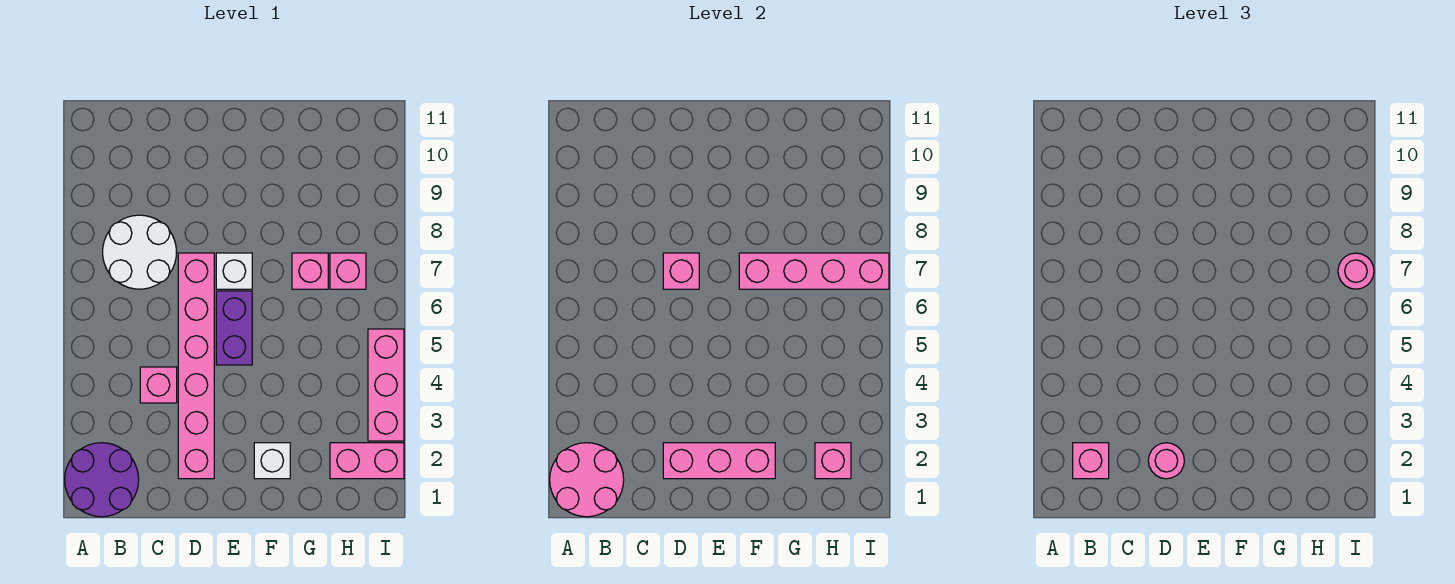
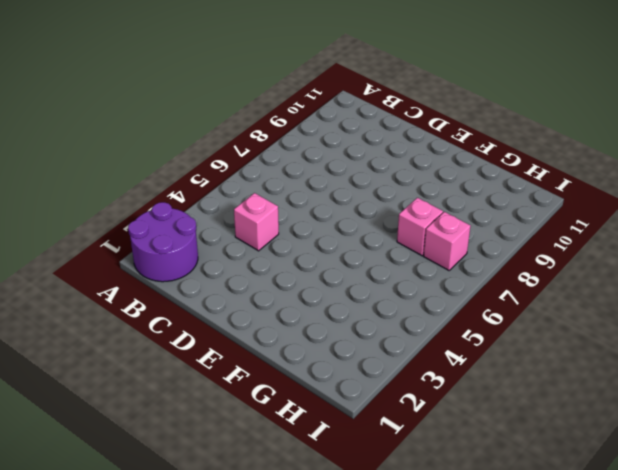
none -> white round brick B7:C8 level 1
none -> pink brick D2:D7 level 1
none -> purple brick E5:E6 level 1

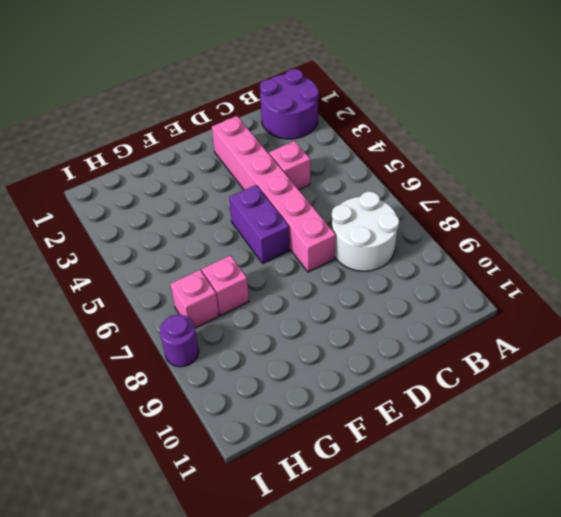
purple round brick I8 level 1 -> none
none -> white brick E7 level 1
none -> white brick F2 level 1
none -> pink brick H2:I2 level 1

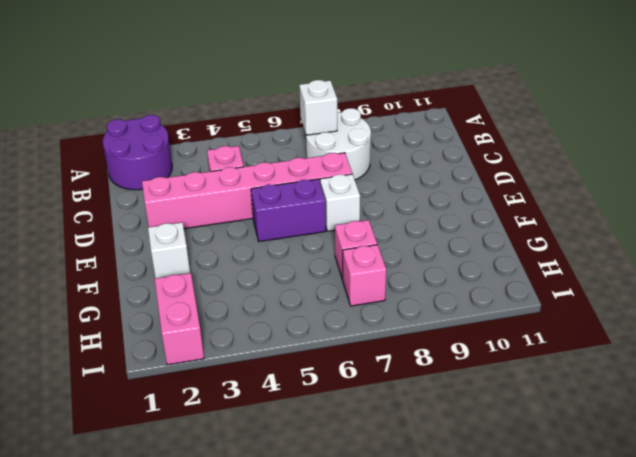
white brick B7 level 2 -> none
none -> pink brick I3:I5 level 1
none -> pink round brick A1:B2 level 2
none -> pink brick D2:F2 level 2

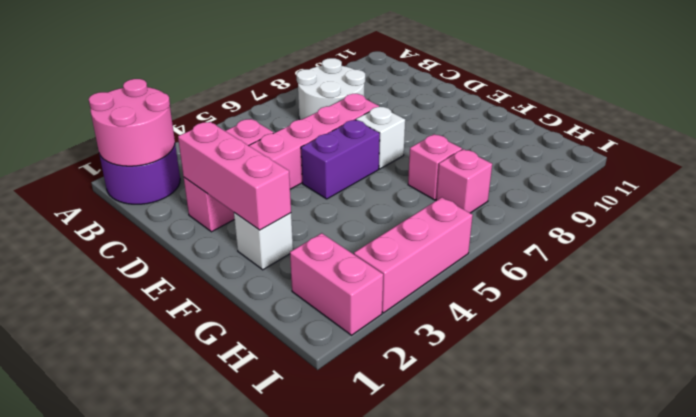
none -> pink brick D7 level 2
none -> pink brick F7:I7 level 2
none -> pink brick H2 level 2

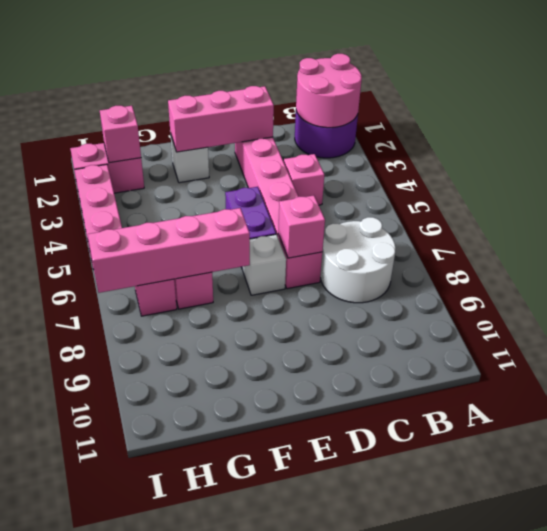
none -> pink brick B2 level 3
none -> pink round brick D2 level 3
none -> pink round brick I7 level 3

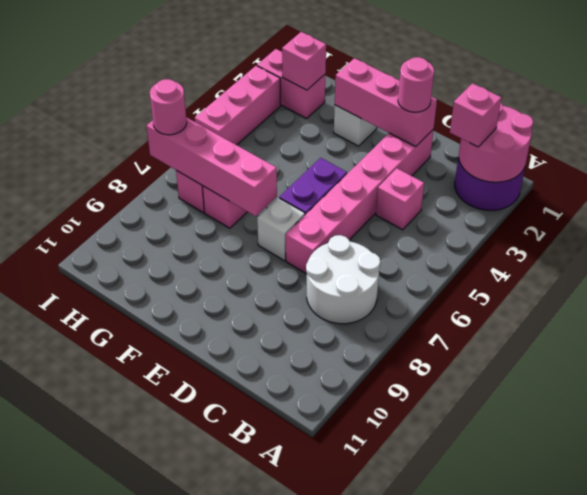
none -> pink brick D7 level 2

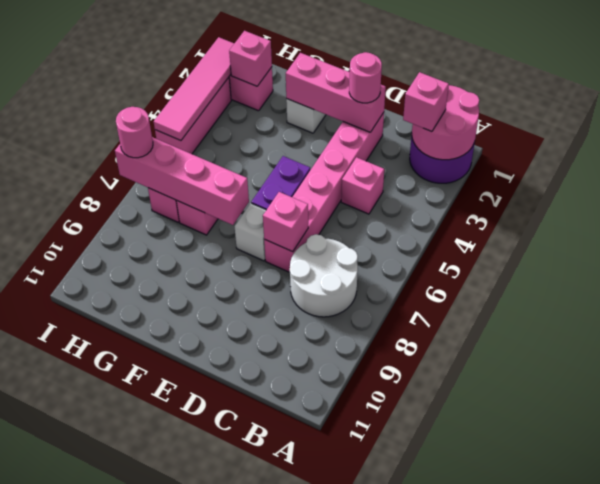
pink tile I2:I5 level 2 -> none

